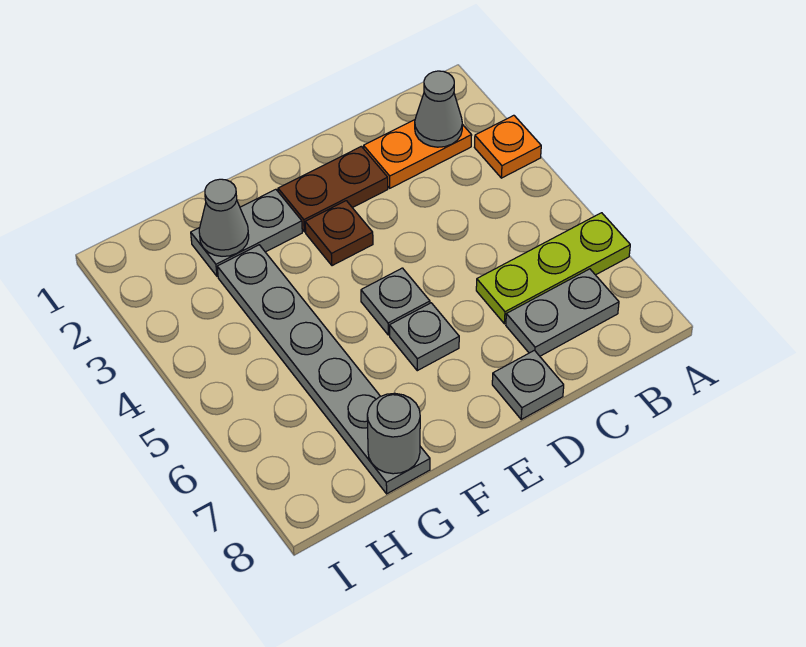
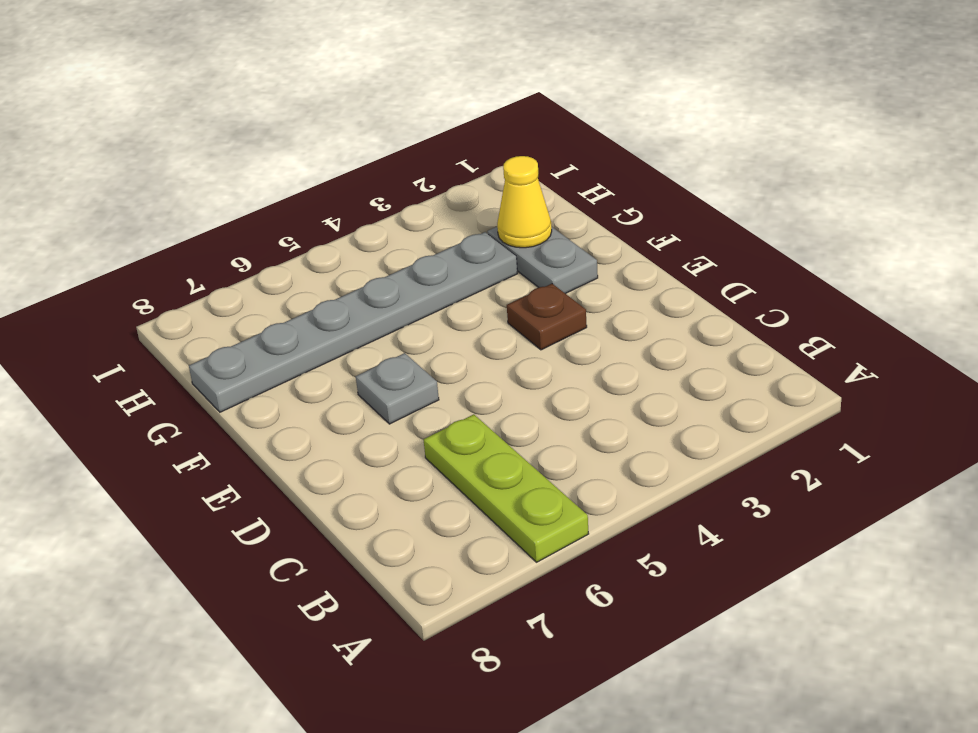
yellow cone G2 level 2 -> grey cone G2 level 2
none -> orange plate A3 level 1
none -> orange plate B2:C2 level 1
none -> grey plate B7:C7 level 1

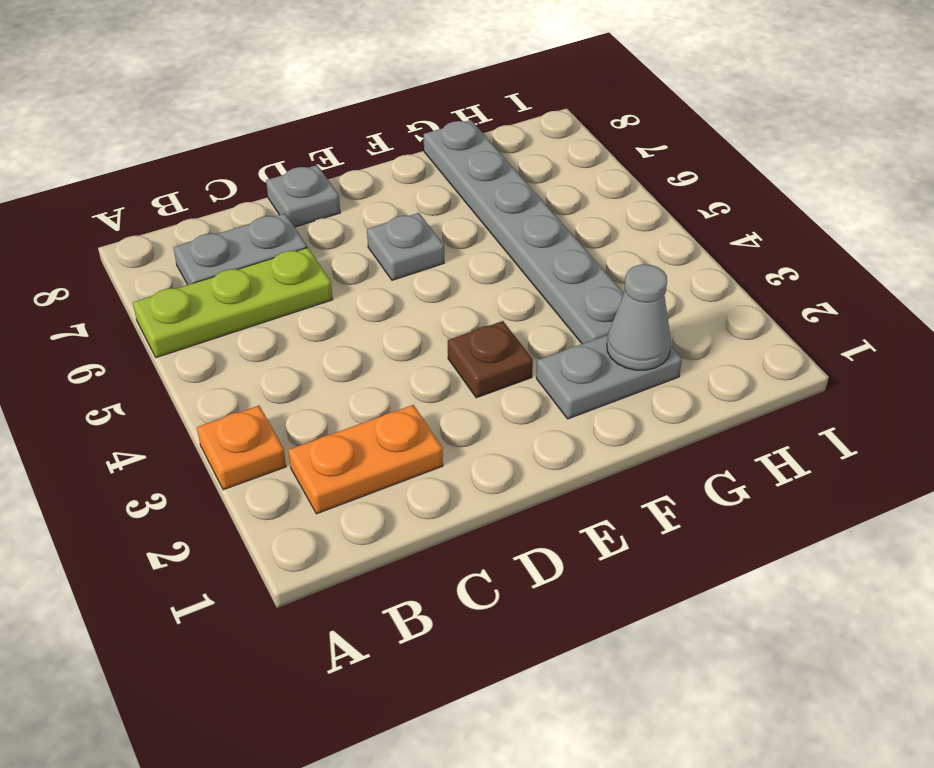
none -> brown plate D2:E2 level 1
none -> grey plate E5 level 1
none -> grey cone B2 level 2

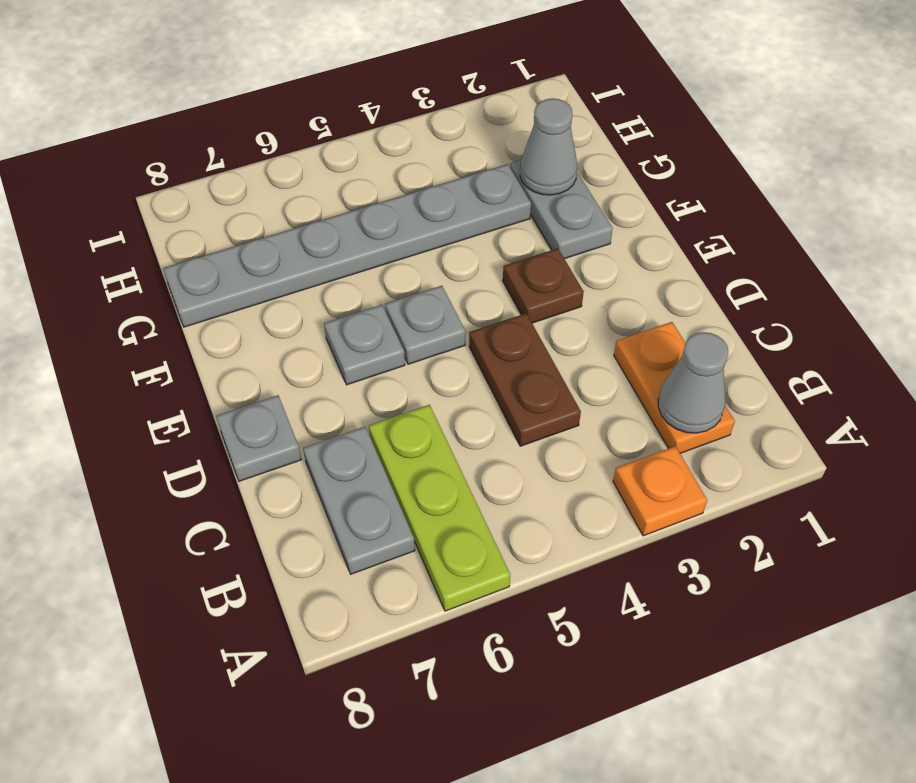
brown plate C4:D4 level 1 -> brown plate D2:E2 level 1
none -> grey round brick G8 level 2

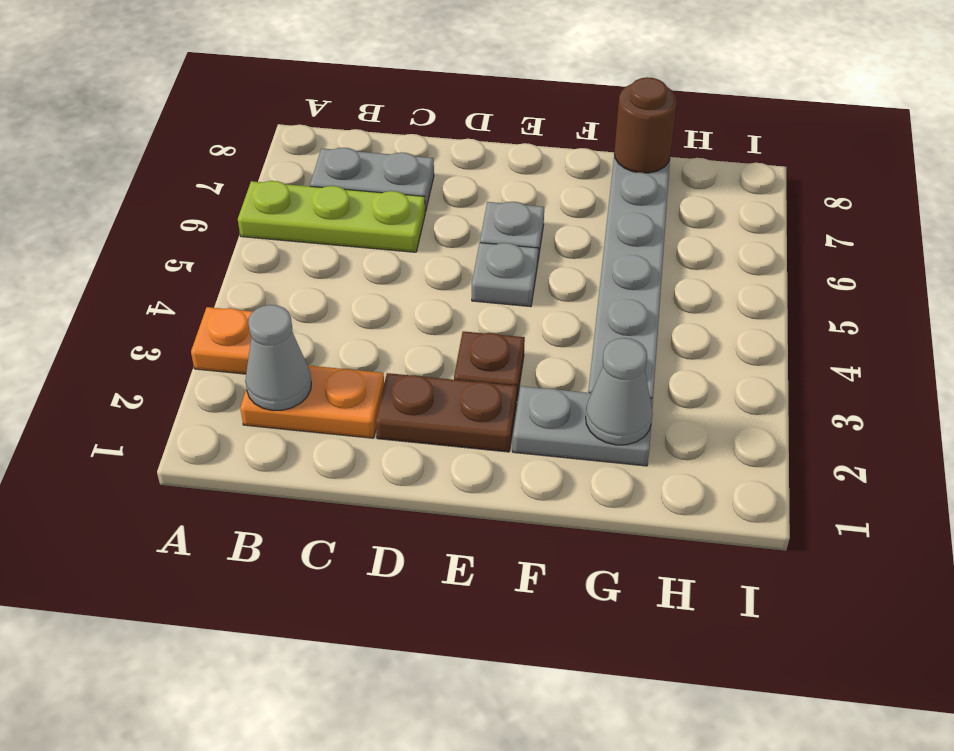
brown round brick G8 level 2 -> grey round brick G8 level 2
none -> grey plate D8 level 1

